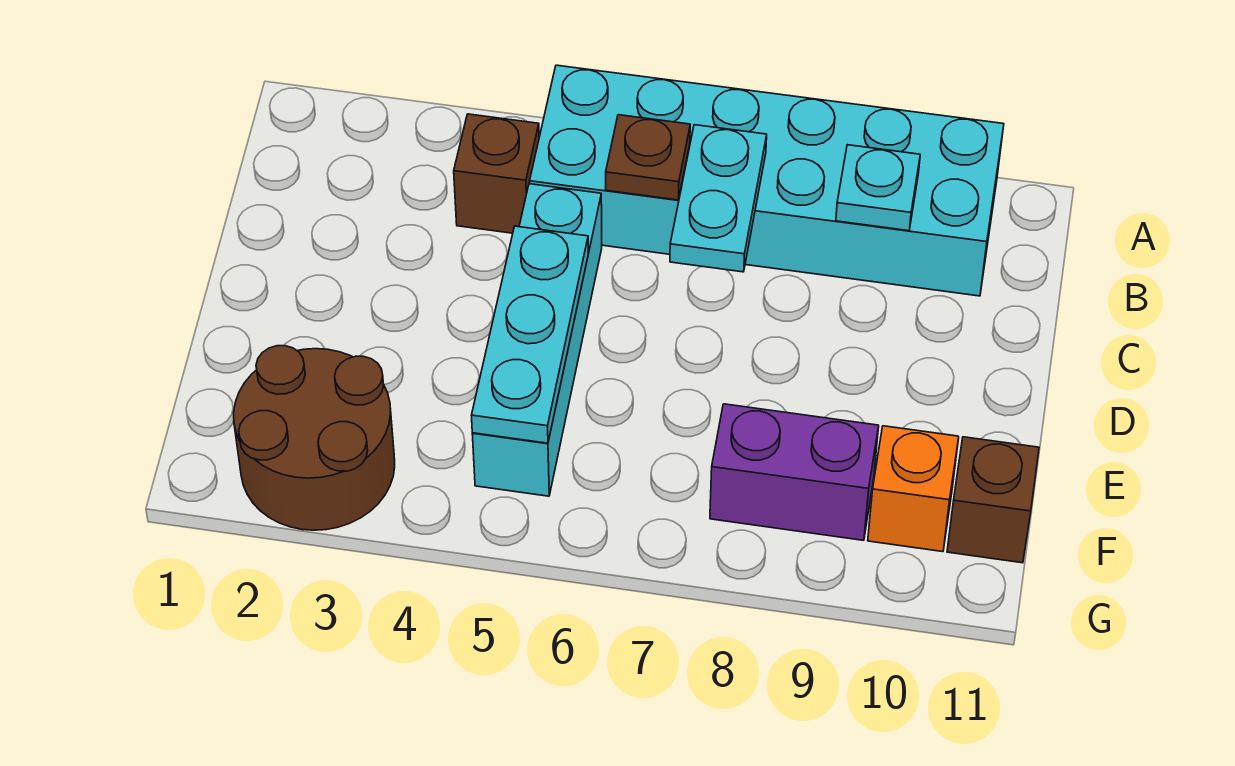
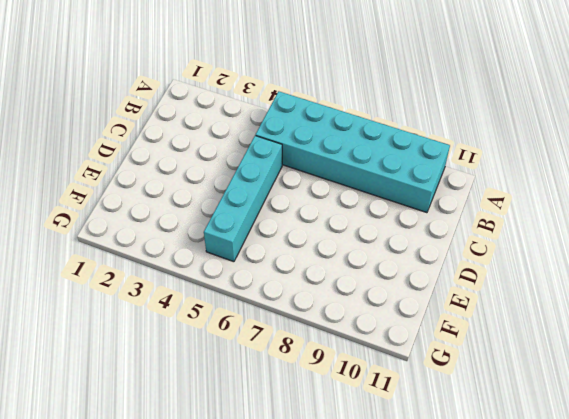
none -> brown brick B4 level 1
none -> brown round brick F2:G3 level 1

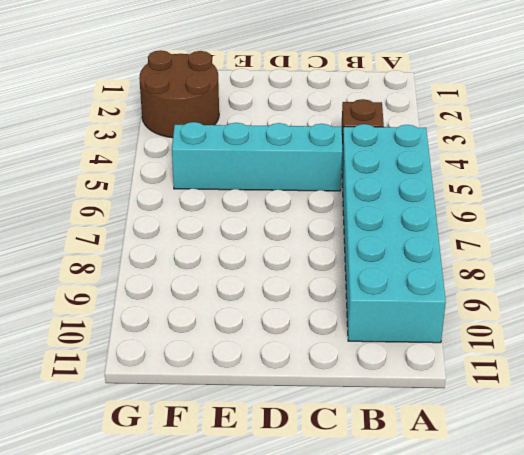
none -> purple brick F8:F9 level 1
none -> orange brick F10 level 1

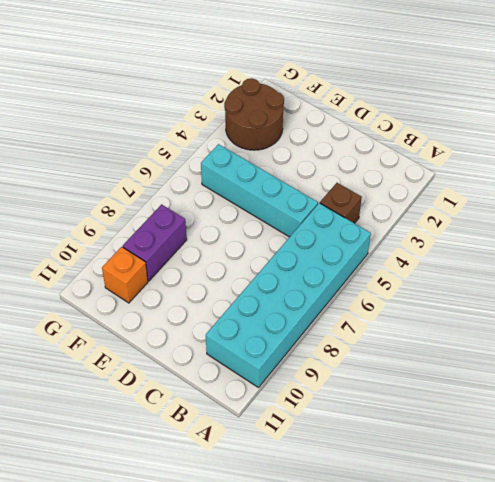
none -> brown brick F11 level 1
none -> brown plate B6 level 2

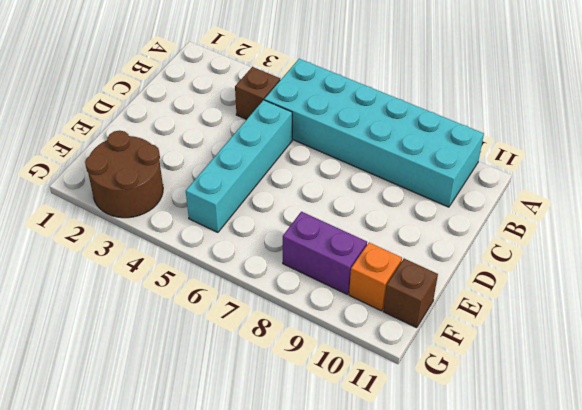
none -> brown plate B6 level 2
none -> cyan plate B7:C7 level 2

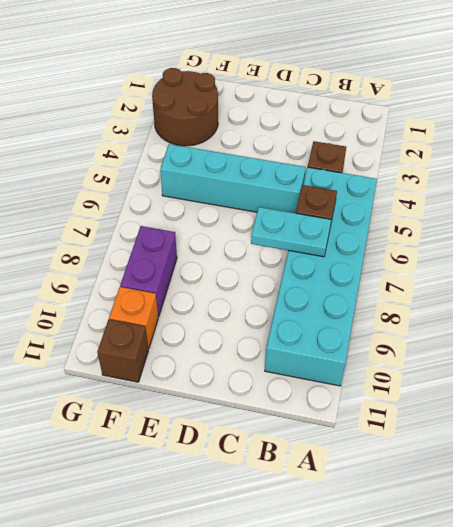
none -> cyan plate B9 level 2
none -> cyan plate D5:F5 level 2

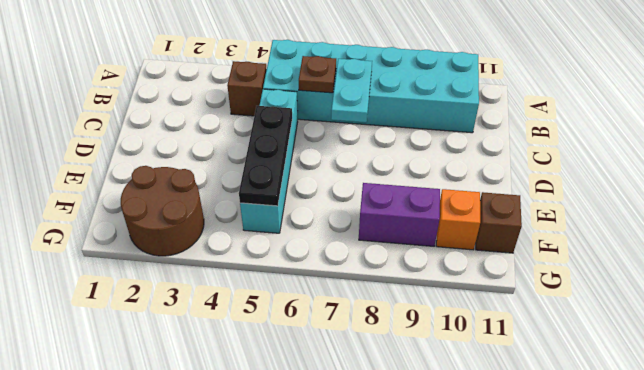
black plate D5:F5 level 2 -> cyan plate D5:F5 level 2
none -> cyan plate B9 level 2

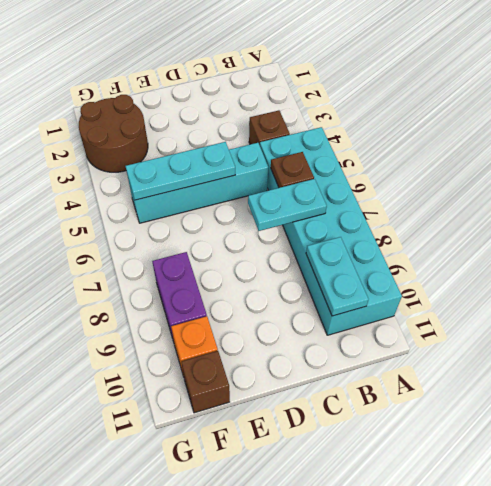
cyan plate B9:B10 level 2 -> cyan plate B9 level 2

